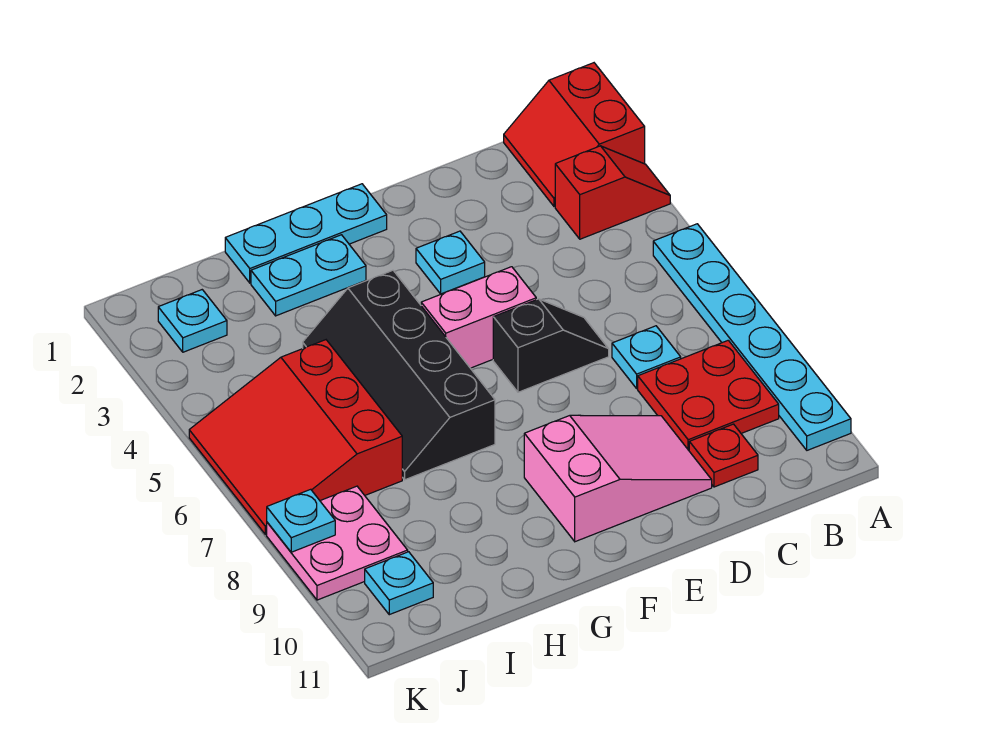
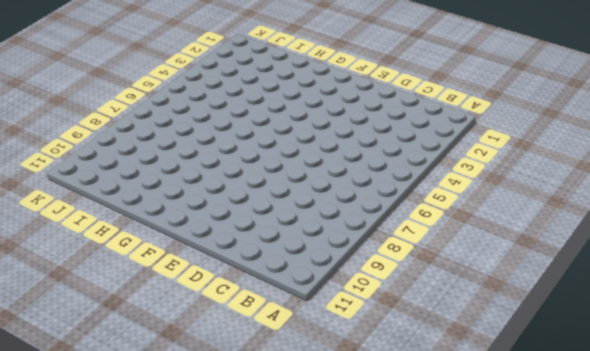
none -> red slope A1:B2 level 1 top A
none -> red slope A3:B3 level 1 top B
none -> cyan plate A5:A10 level 1

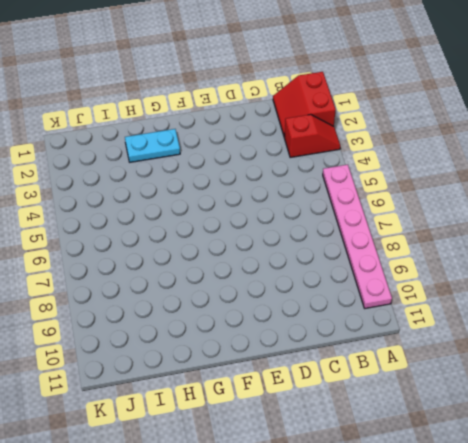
pink plate A5:A10 level 1 -> cyan plate A5:A10 level 1
none -> red plate B8:C9 level 1
none -> cyan plate C7 level 1
none -> red plate C10 level 1

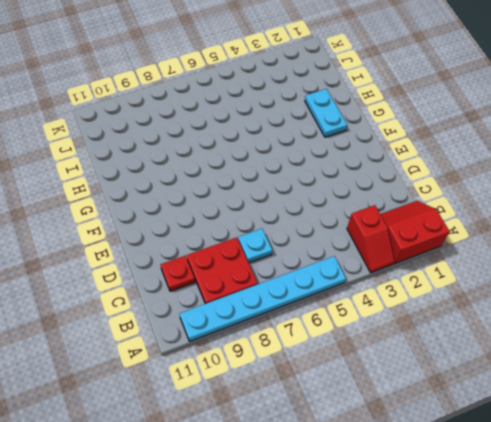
none -> black slope D6:E6 level 1 top E
none -> pink slope D9:F10 level 1 top F
none -> cyan plate E3 level 1

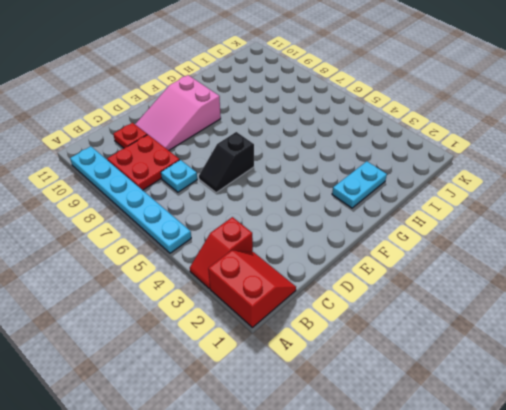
none -> cyan plate E3 level 1
none -> pink brick E5:F5 level 1
none -> cyan plate F1:H1 level 1

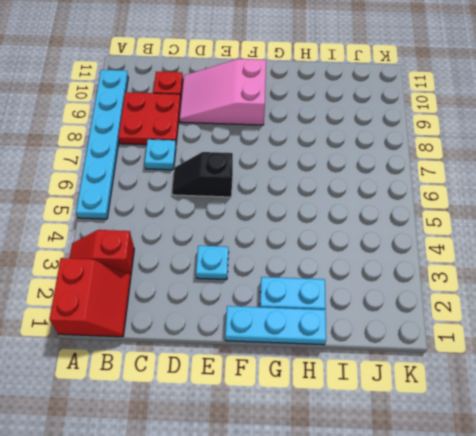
none -> pink brick E5:F5 level 1
none -> black slope G4:H7 level 1 top G
none -> red slope I5:K7 level 1 top I

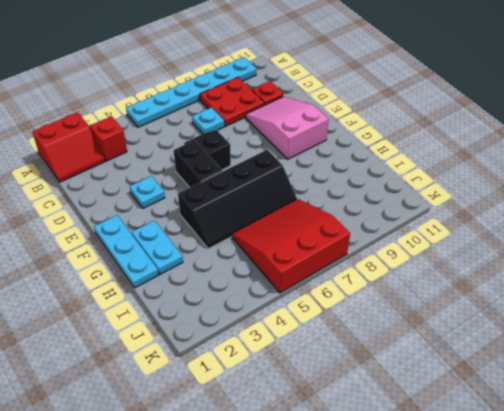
black brick E5:F5 level 1 -> pink brick E5:F5 level 1
red slope I5:K7 level 1 top K -> red slope I5:K7 level 1 top I
none -> cyan plate J2 level 1
none -> pink plate J8:K9 level 1
none -> cyan plate J10 level 1

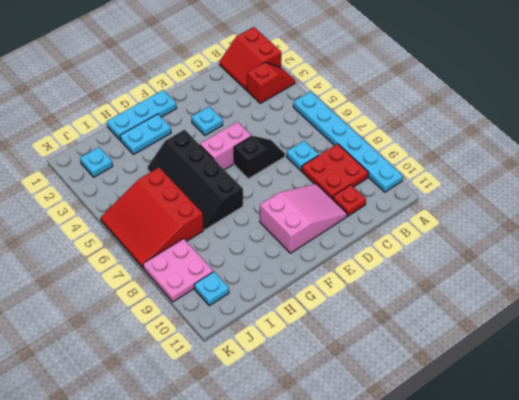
none -> cyan plate K8 level 2

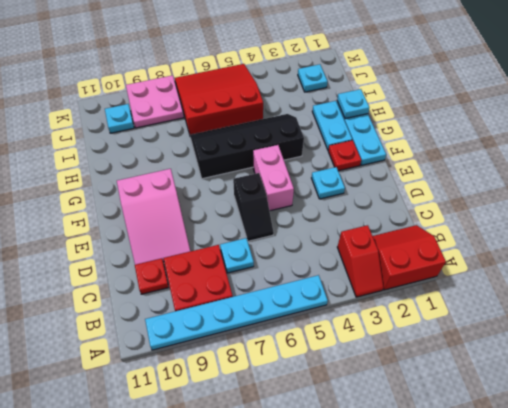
red plate F2 level 1 -> none
cyan plate H1 level 2 -> cyan plate K8 level 2

